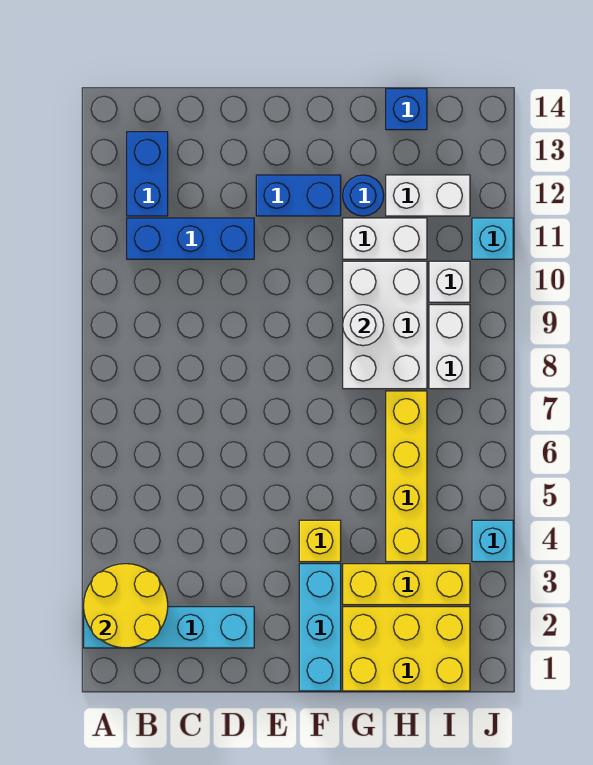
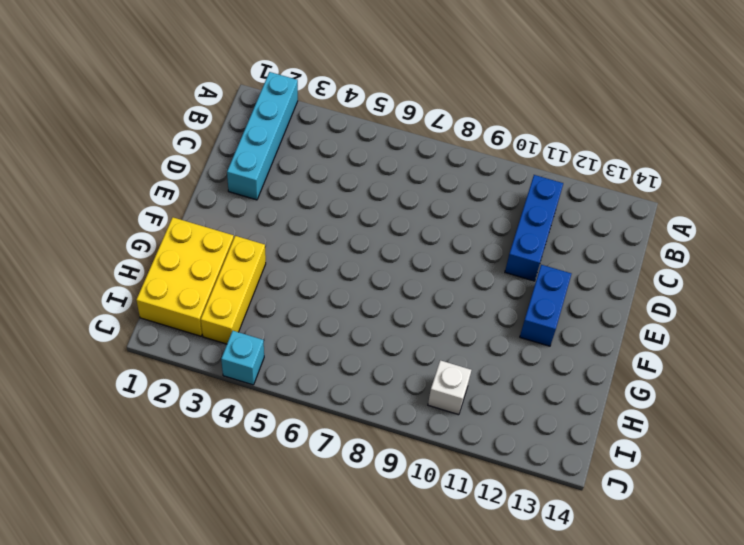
none -> blue brick B12:B13 level 1
none -> cyan brick F1:F3 level 1
none -> yellow brick F4 level 1

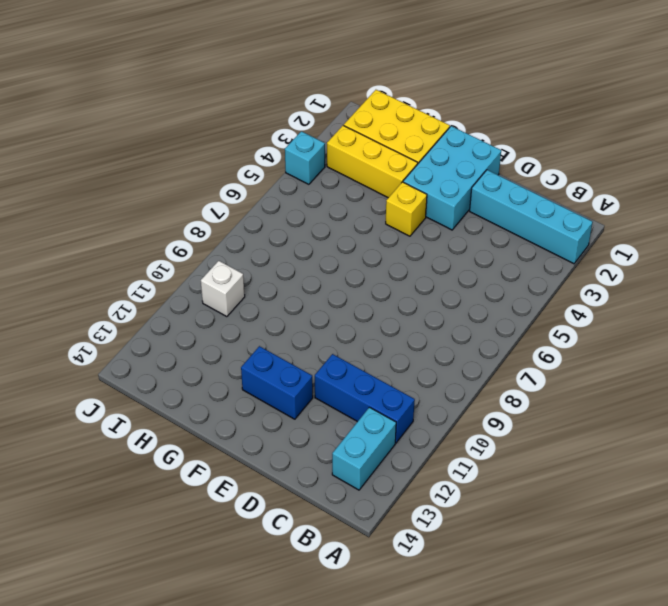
cyan brick B12:B13 level 1 -> blue brick B12:B13 level 1
cyan brick E1:F3 level 1 -> cyan brick F1:F3 level 1
none -> white brick G8:H10 level 1
none -> white brick G11:H11 level 1
none -> blue round brick G12 level 1

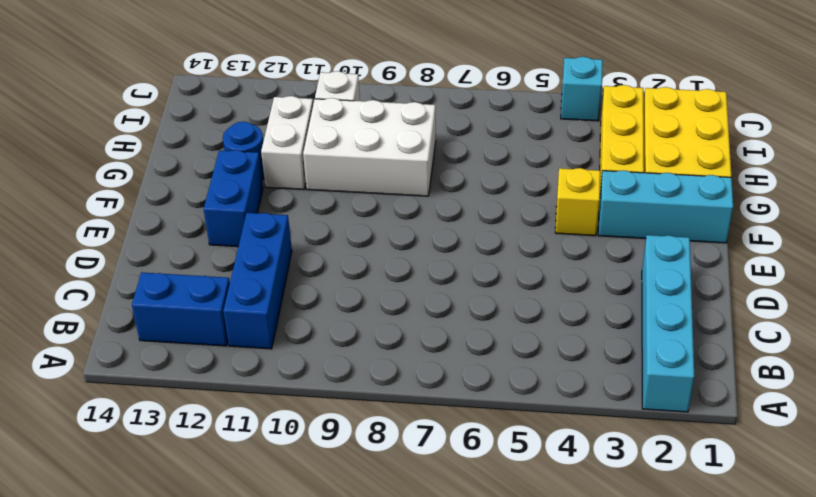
none -> yellow brick H4:H7 level 1
none -> white brick H12:I12 level 1
none -> blue brick H14 level 1

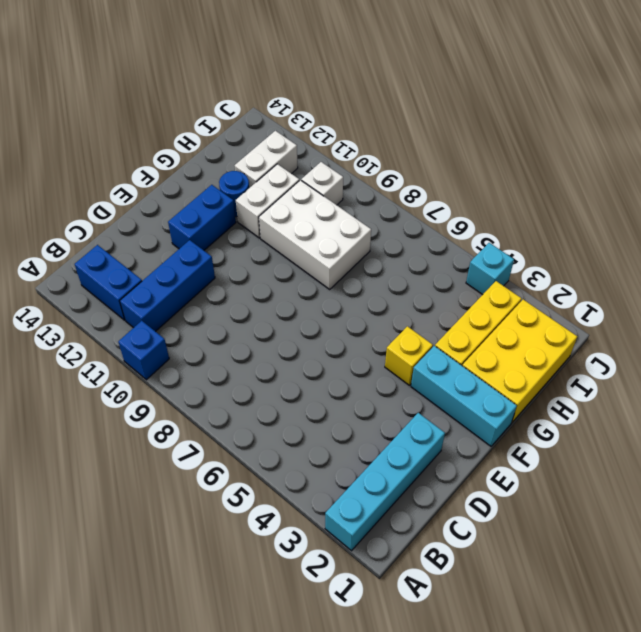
blue brick A10 level 1 -> blue brick H14 level 1
none -> yellow brick H4:H7 level 1
none -> white brick I8:I9 level 1
none -> cyan brick J11 level 1

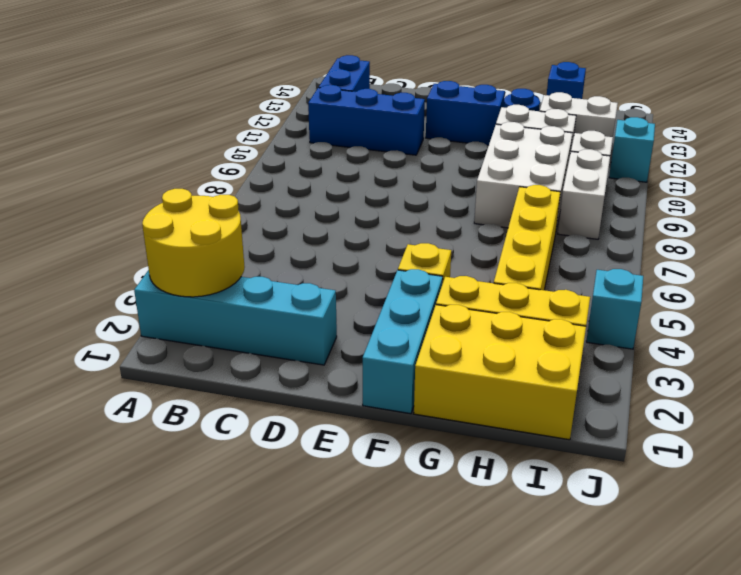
none -> white round brick G9 level 2

